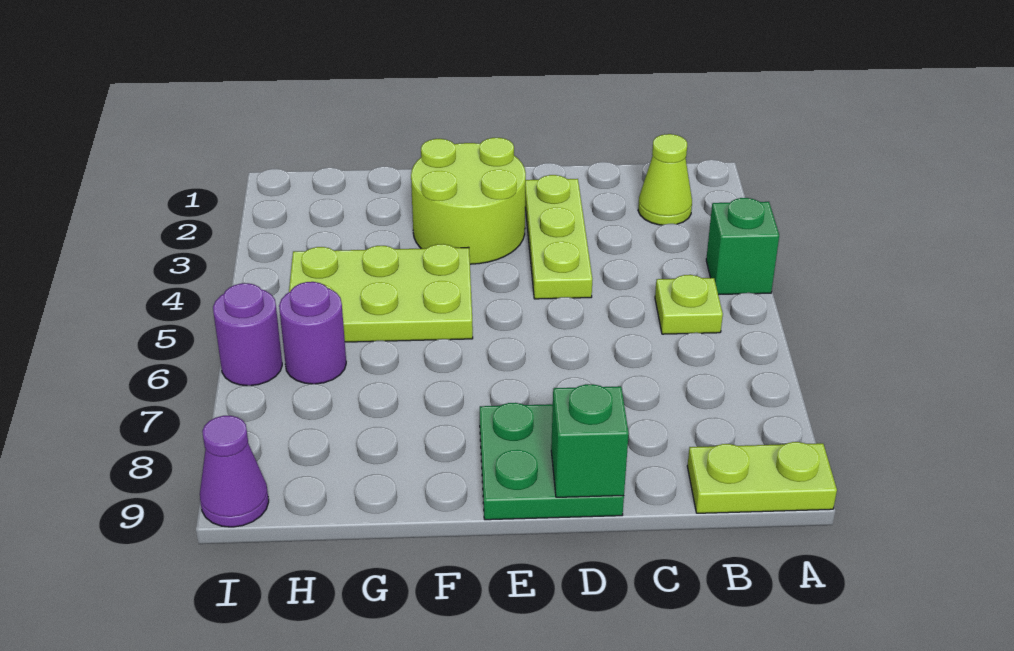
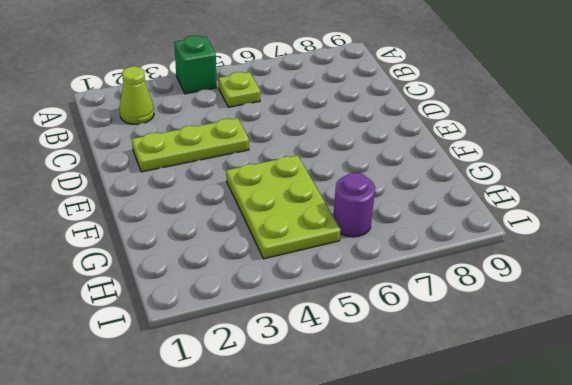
none -> lime plate A9:B9 level 1
none -> green plate D8:E9 level 1
none -> lime round brick E2:F3 level 1

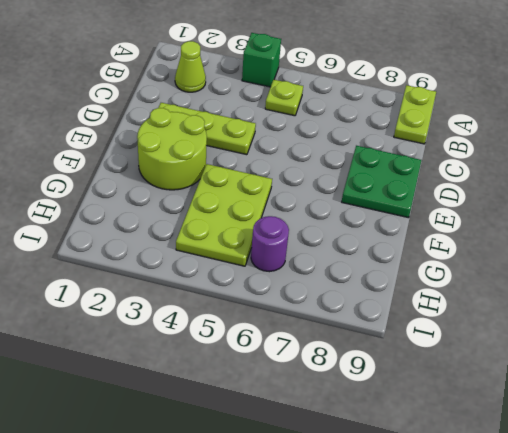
none -> purple round brick I6 level 1
none -> purple cone I9 level 1
none -> green brick D9 level 2

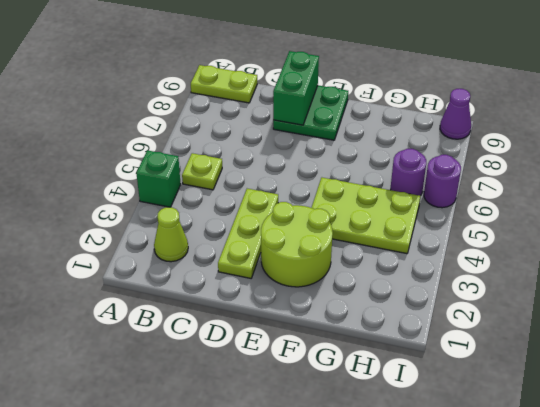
green brick D8:D9 level 2 -> green brick D9 level 2

